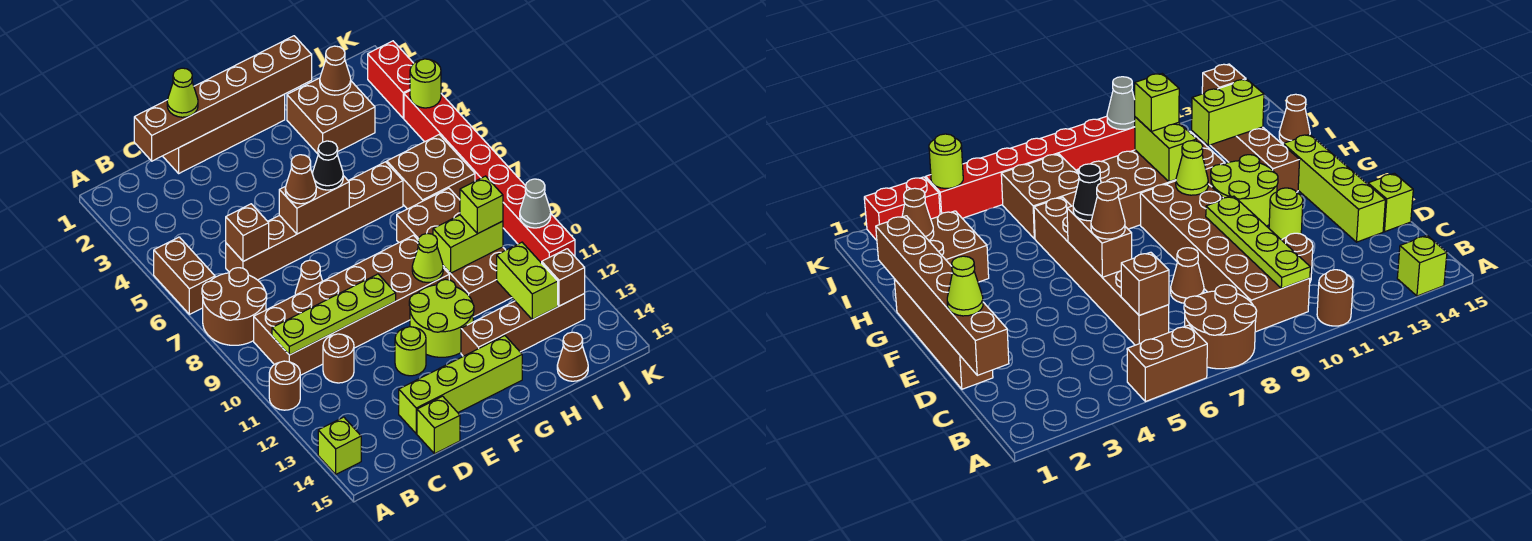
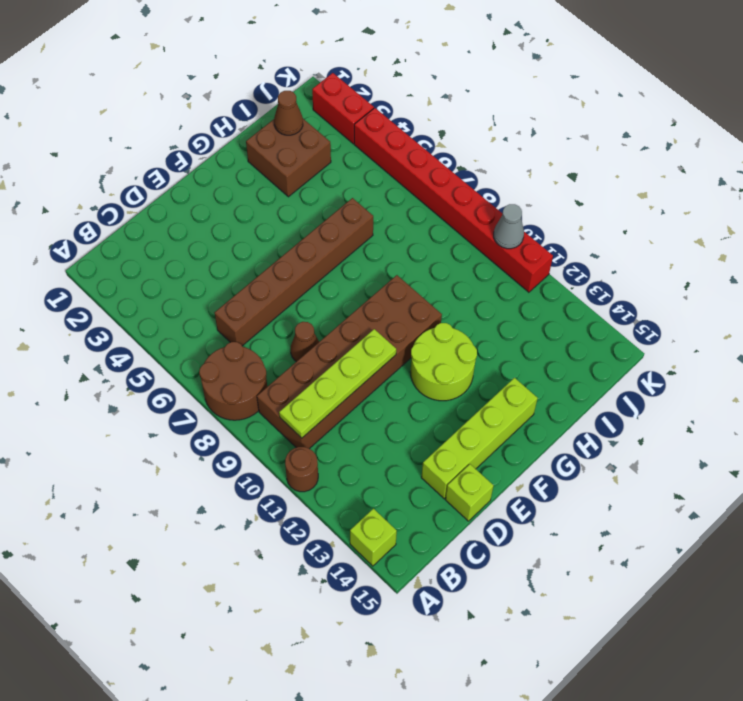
none -> brown brick A5:A6 level 1
none -> brown round brick C11 level 1
none -> brown brick D1:G1 level 1
none -> lime round brick E12 level 1

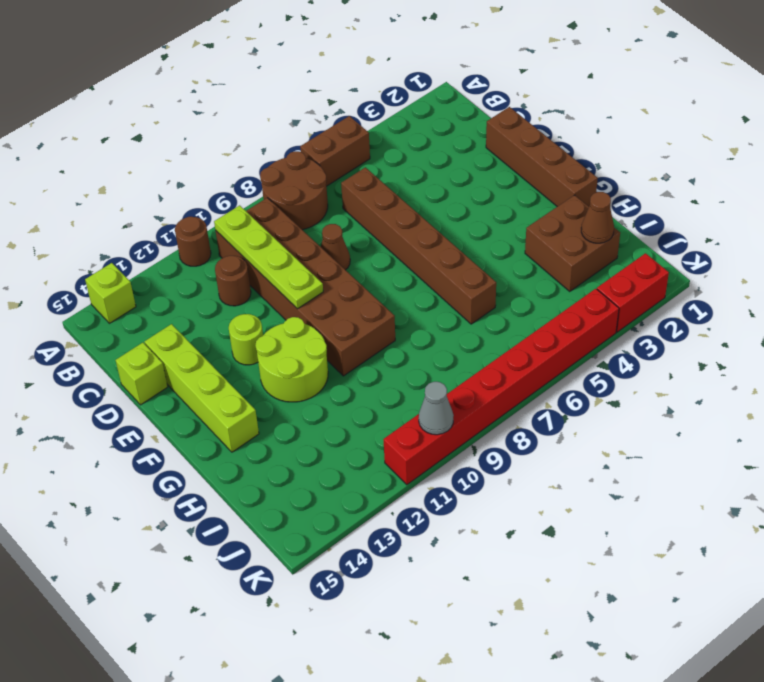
none -> brown brick G13:J13 level 1
none -> brown brick H8:I11 level 1
none -> brown brick I6:J7 level 1
none -> brown cone I15 level 1

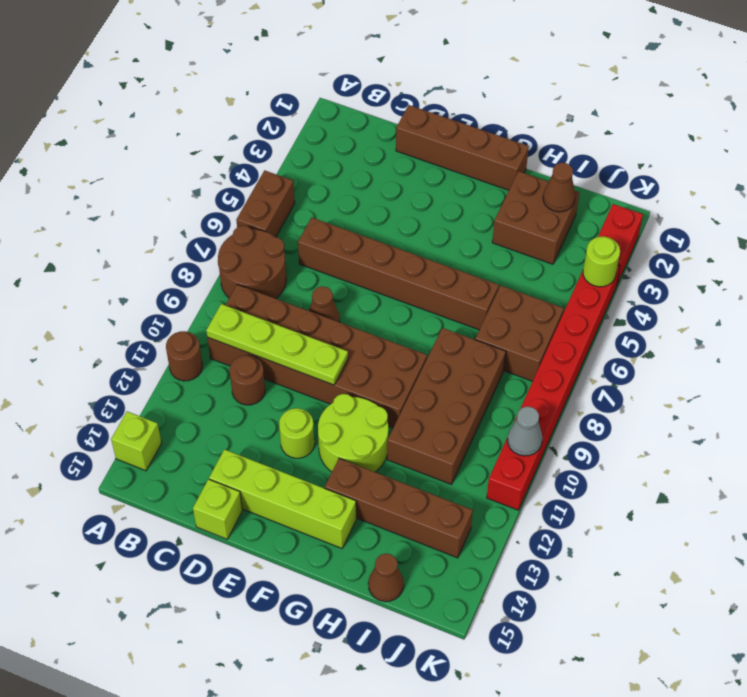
none -> brown brick C1:H1 level 2
none -> brown brick C6 level 2
none -> brown brick E6:F6 level 2
none -> lime cone G10 level 2

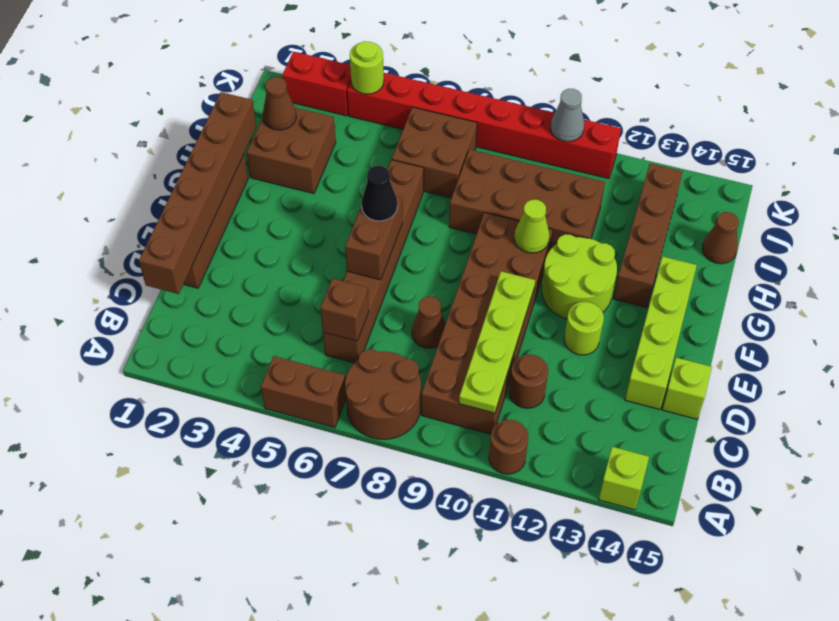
none -> lime brick H10:I10 level 2
none -> lime brick I12:I13 level 2
none -> brown brick J13 level 2
none -> lime cone D1 level 3

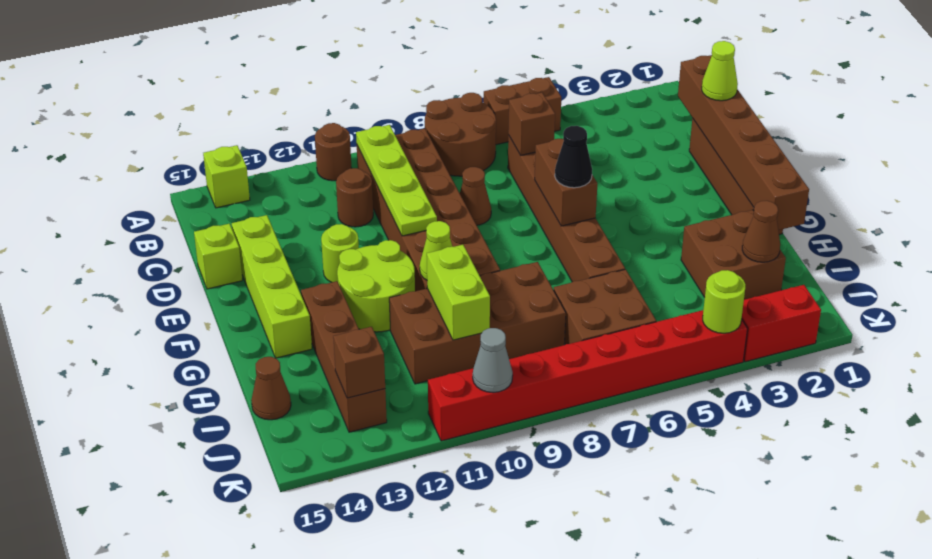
none -> lime brick I12:I13 level 2
none -> brown cone E6 level 3
none -> lime brick I10 level 3

